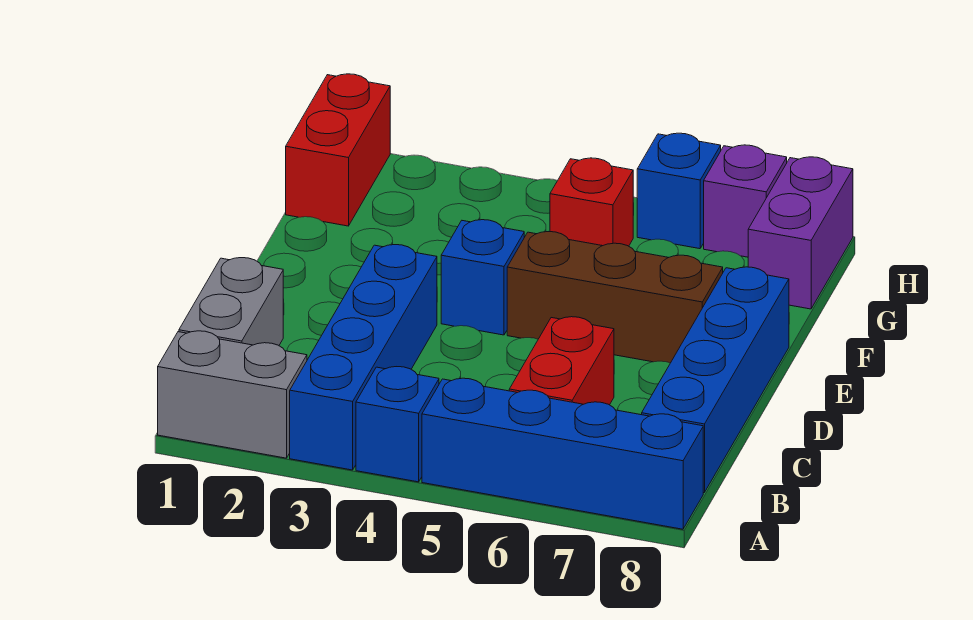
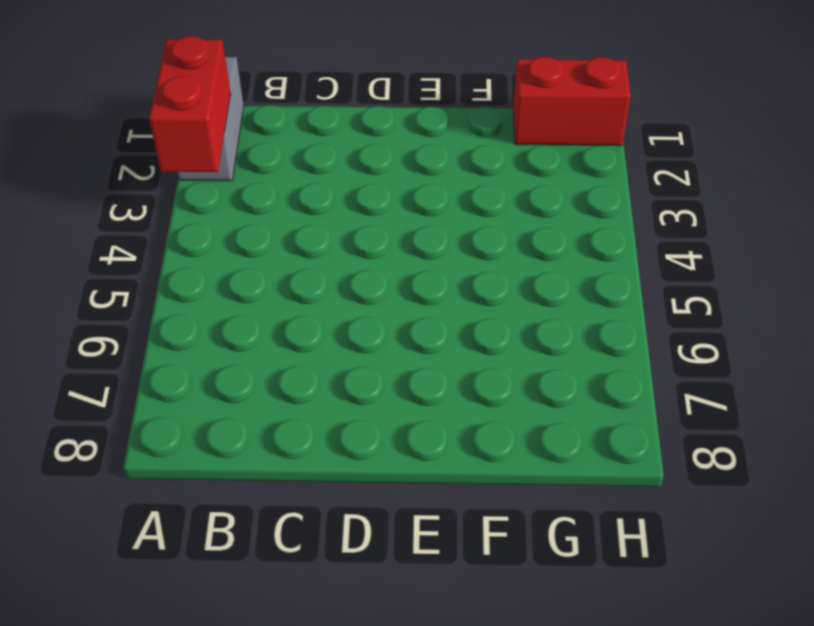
red brick A2:A3 level 2 -> red brick B6:C6 level 1
none -> blue brick A3:D3 level 1
none -> blue brick A4 level 1
none -> blue brick A5:A8 level 1

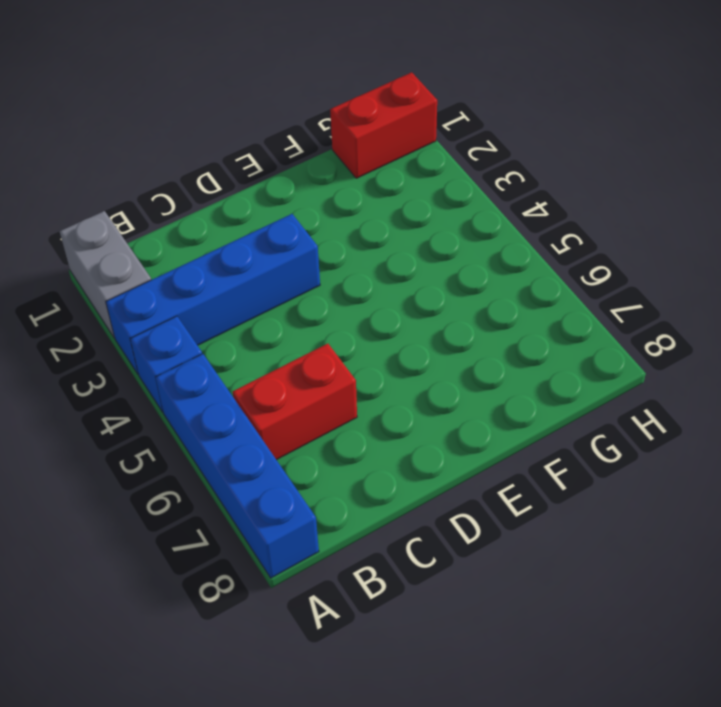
none -> grey brick B1:C1 level 1
none -> blue brick B8:E8 level 1
none -> blue brick E4 level 1

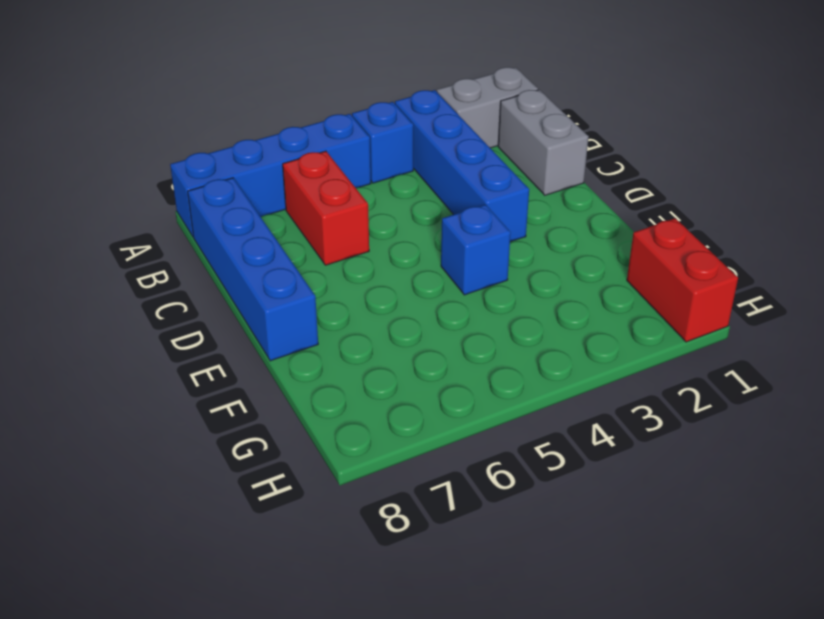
none -> brown brick E5:E7 level 1
none -> red brick G5 level 1
none -> purple brick G8:H8 level 1

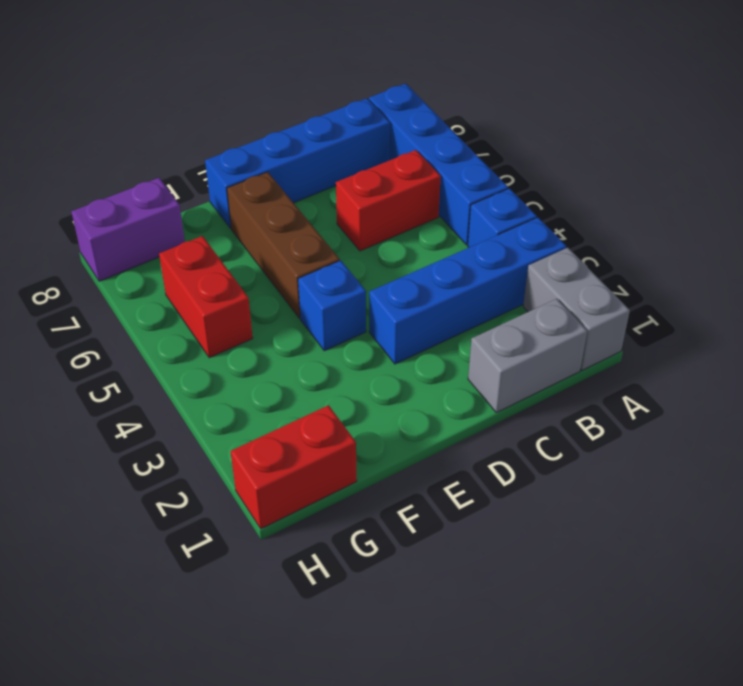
red brick G5:G6 level 1 -> red brick G5 level 1
none -> blue brick H6 level 1
none -> purple brick H7 level 1

